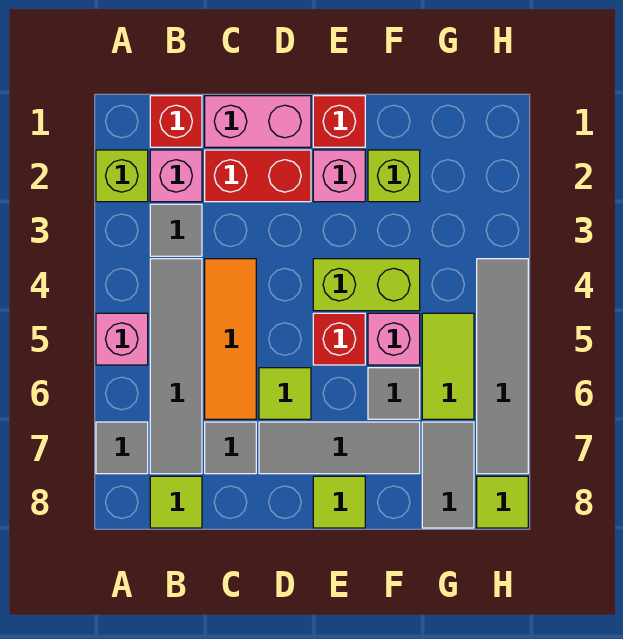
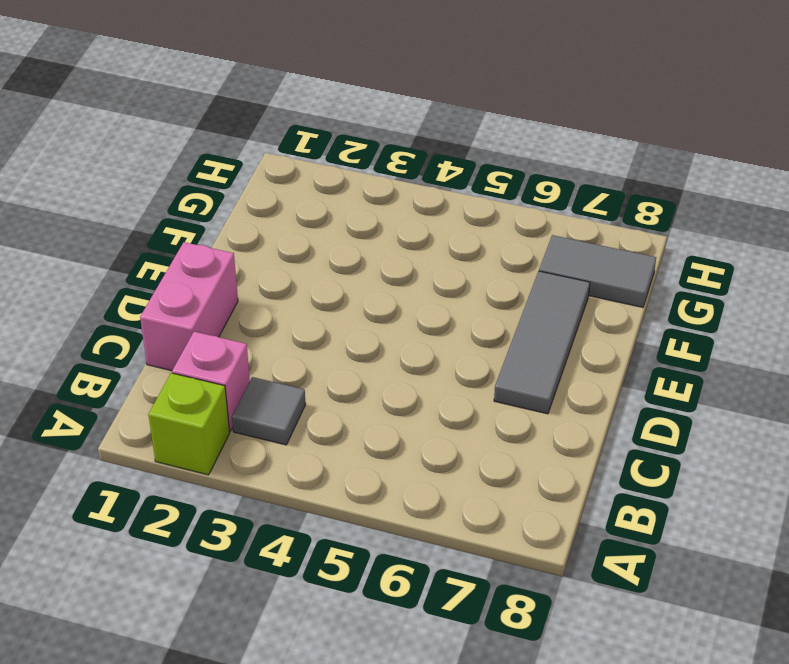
none -> pink brick A5 level 1
none -> grey tile A7 level 1
none -> red brick B1 level 1

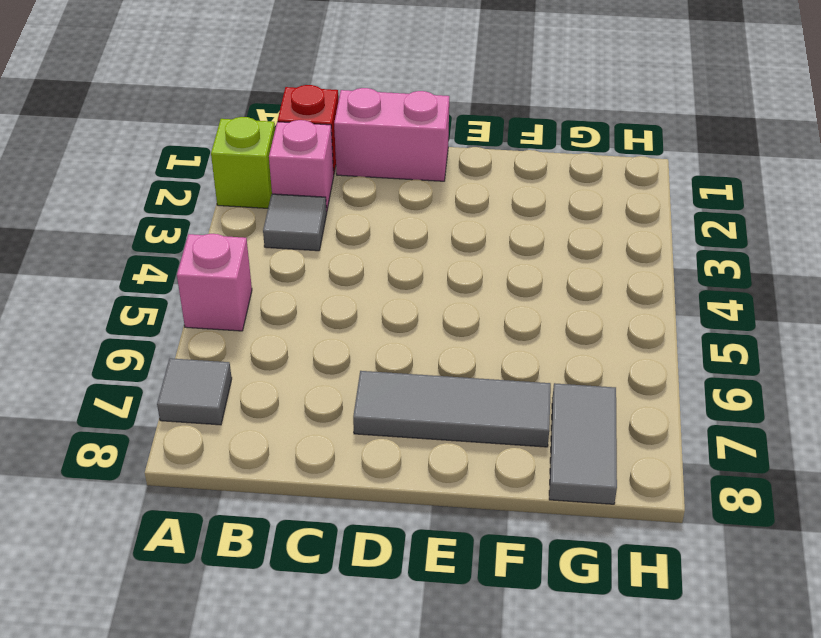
none -> grey tile B4:B7 level 1
none -> lime tile B8 level 1
none -> red brick C2:D2 level 1

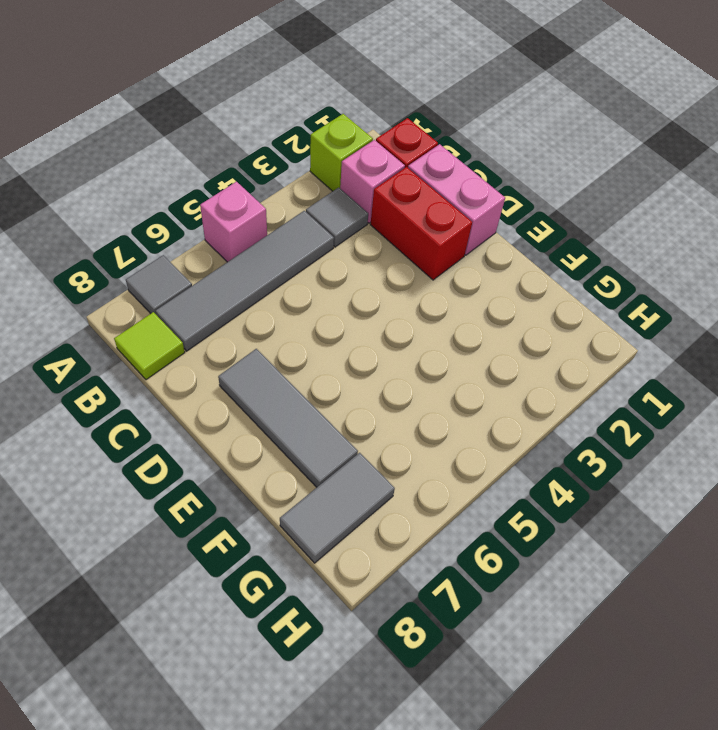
none -> orange tile C4:C6 level 1
none -> grey tile C7 level 1
none -> lime tile D6 level 1

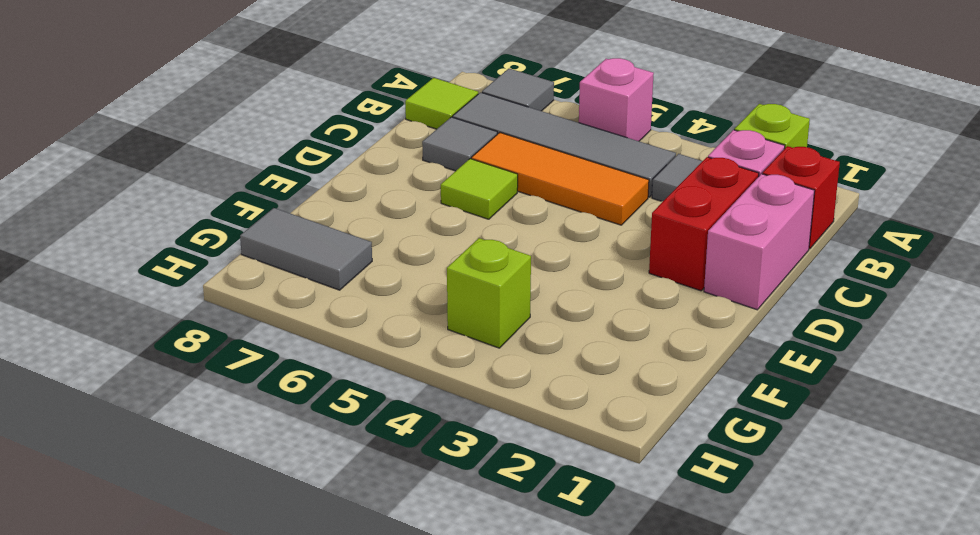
lime brick G4 level 1 -> lime brick F2 level 1
none -> grey tile D7:F7 level 1
none -> red brick E1 level 1
none -> pink brick E2 level 1

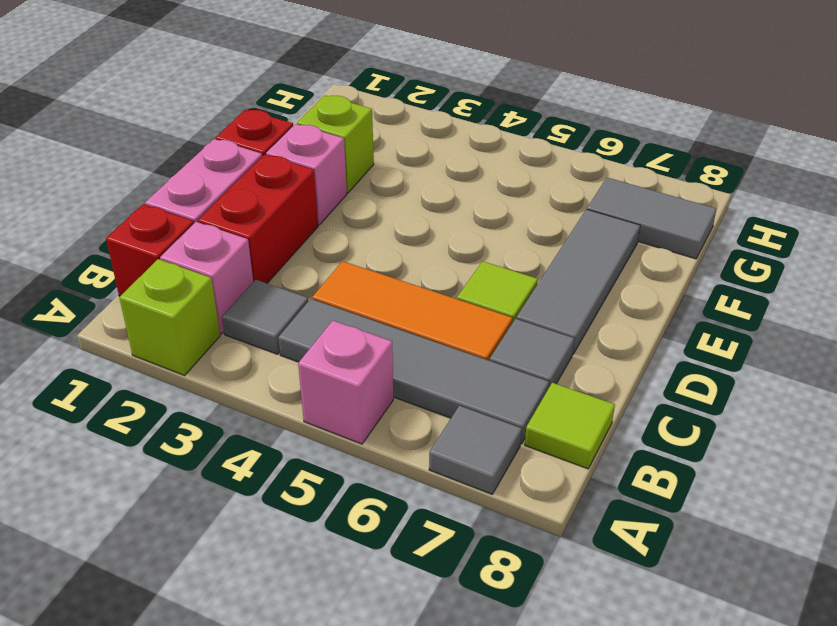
none -> lime brick E4:F4 level 1
none -> red brick E5 level 1
none -> lime tile E8 level 1

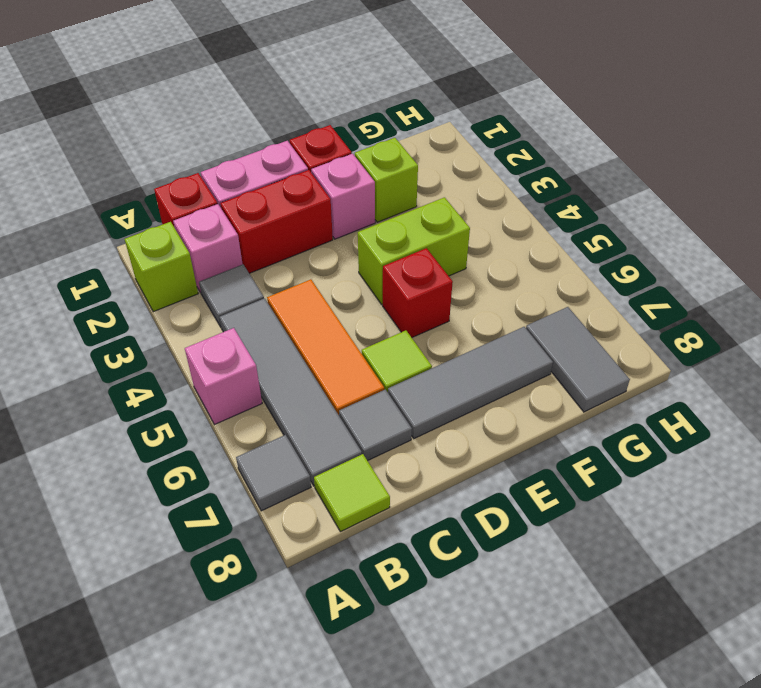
none -> lime tile E8 level 1
none -> pink brick F5 level 1
none -> grey tile F6 level 1

